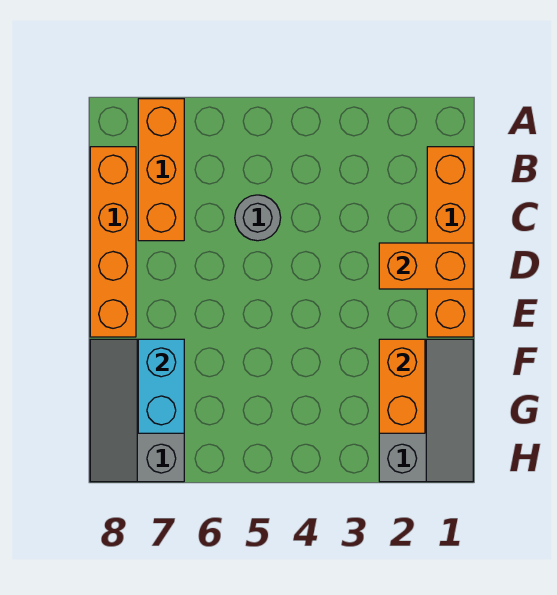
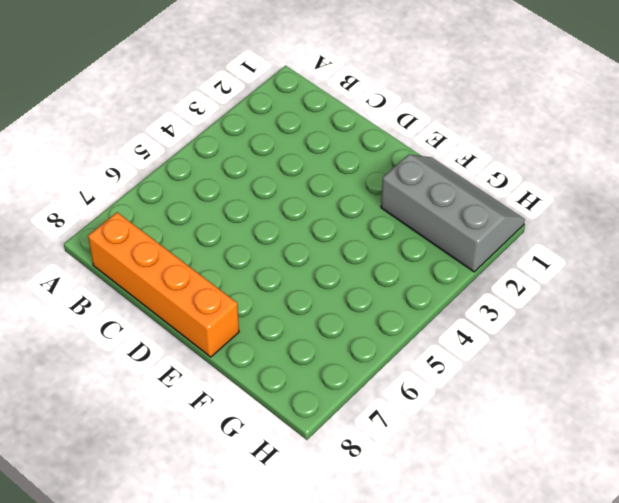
none -> orange brick A7:C7 level 1
none -> orange brick B1:E1 level 1

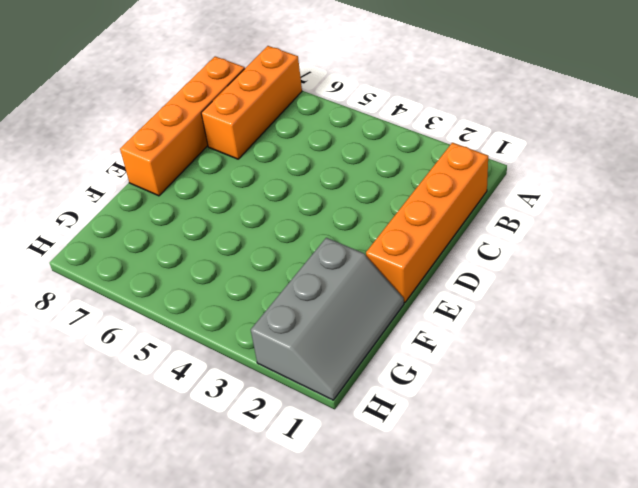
none -> grey round brick C5 level 1
none -> grey slope F7:H8 level 1 top 7

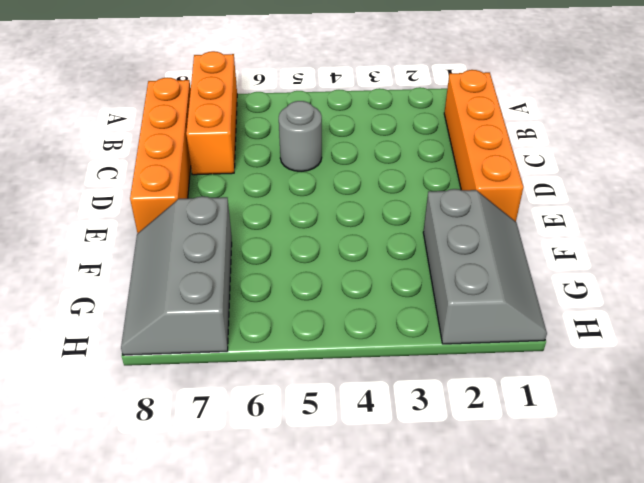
none -> orange brick D1:D2 level 2
none -> orange brick F2:G2 level 2

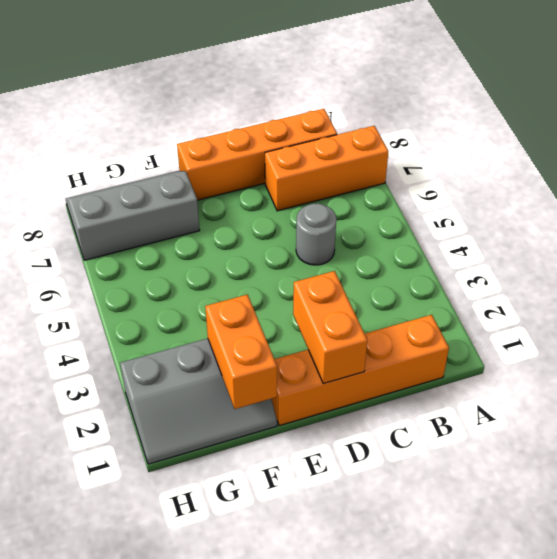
orange brick F1:F2 level 2 -> orange brick F2:G2 level 2
none -> cyan brick F7:G7 level 2

